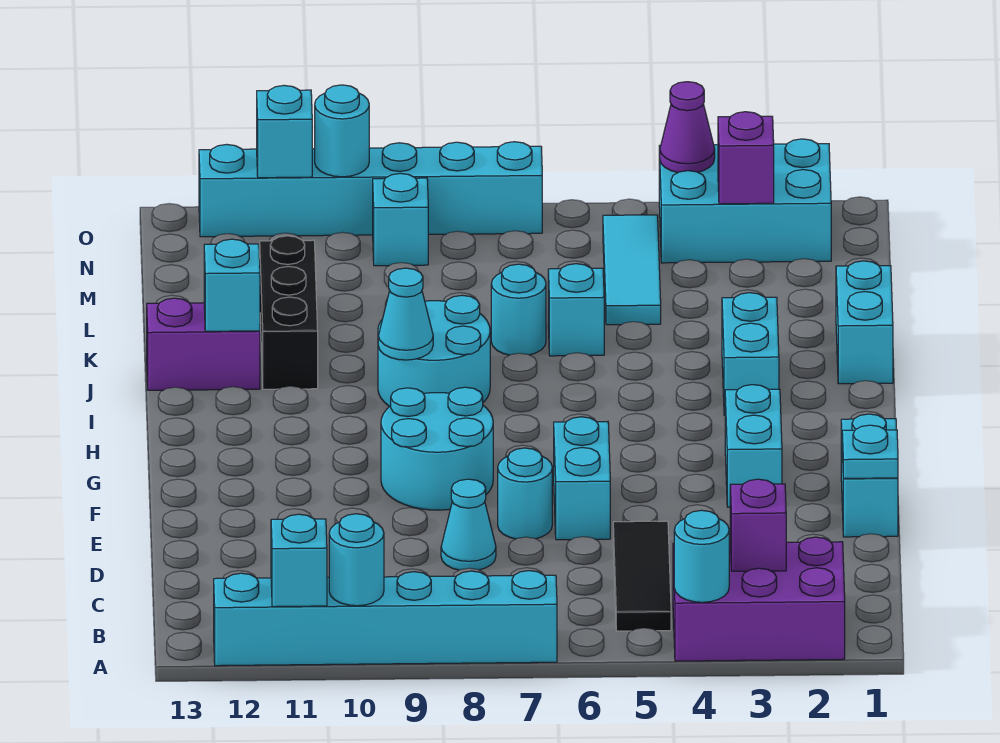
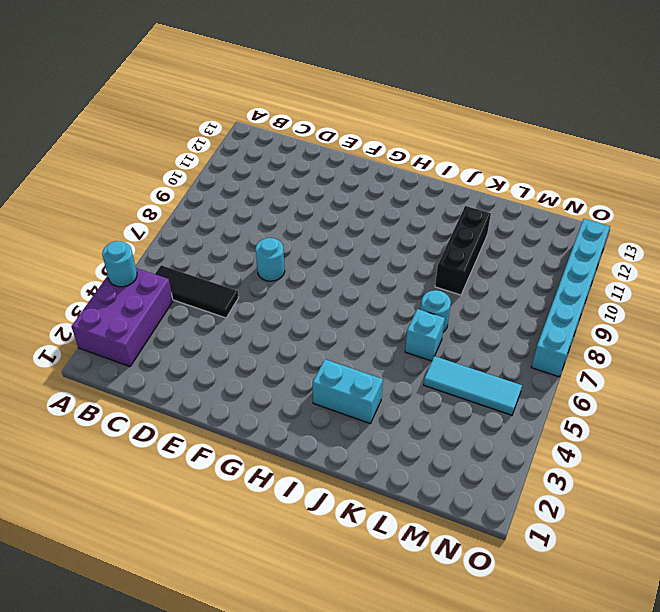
black brick K9:K11 level 1 -> black brick J11:L11 level 1
none -> cyan brick A7:A12 level 1
none -> cyan cone D8 level 1
none -> cyan brick E1:F1 level 1
none -> cyan brick E6:F6 level 1

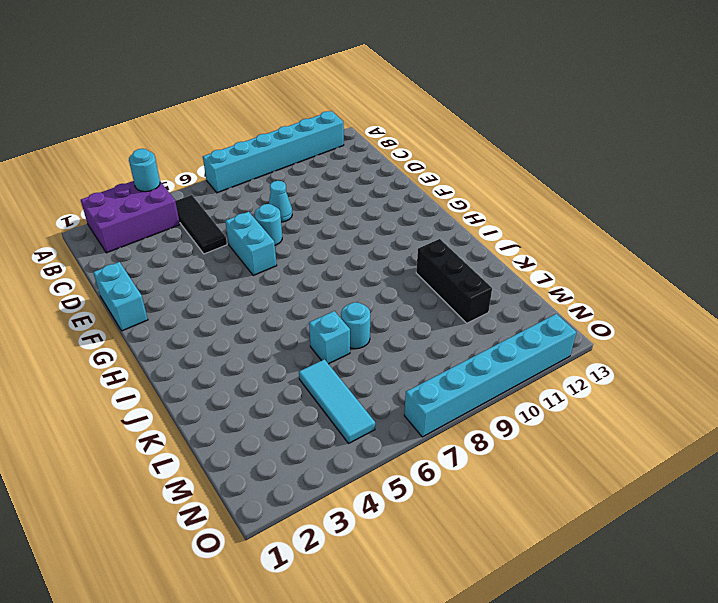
none -> cyan brick F3:G3 level 1
none -> cyan round brick F8:G9 level 1
none -> cyan brick I3:J3 level 1
none -> cyan round brick I8:J9 level 1

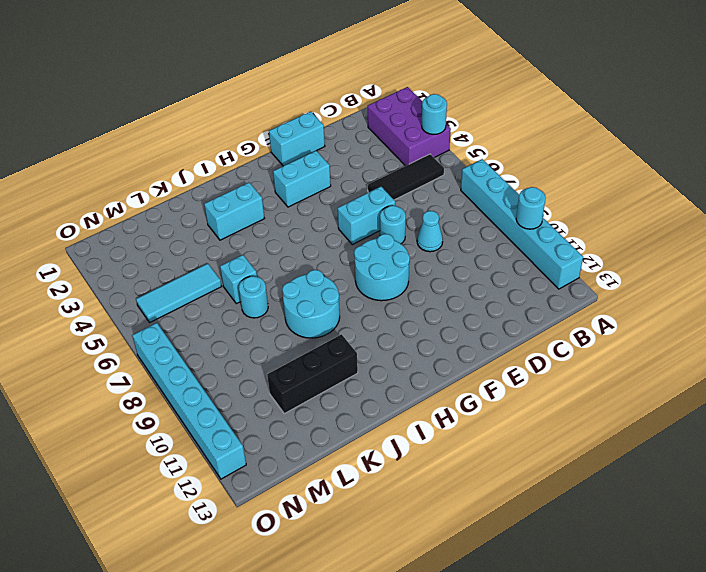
none -> cyan brick J1:K1 level 1
none -> purple brick J12:J13 level 1
none -> cyan brick N2:O4 level 1
none -> cyan brick N9 level 1

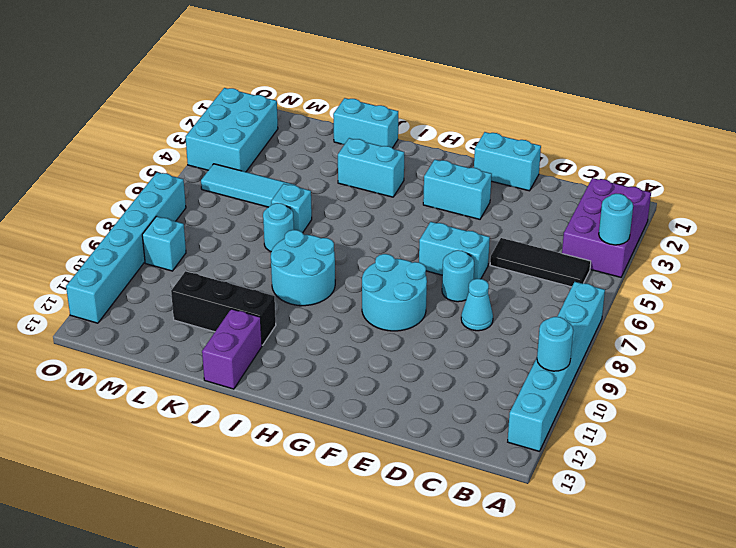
none -> cyan brick A11 level 2
none -> purple brick B3 level 2
none -> cyan plate E1 level 2
none -> cyan cone I9 level 2

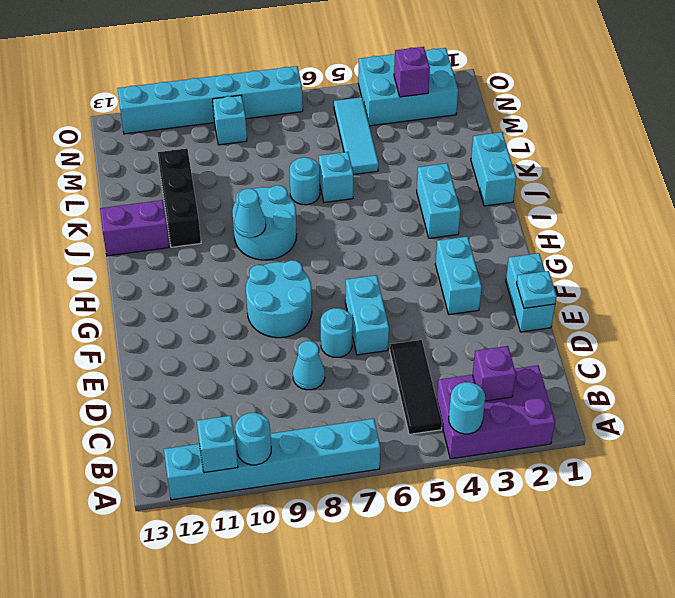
none -> cyan brick J12 level 2
none -> purple cone O4 level 2
none -> cyan round brick O10 level 2
none -> cyan brick O11 level 2

